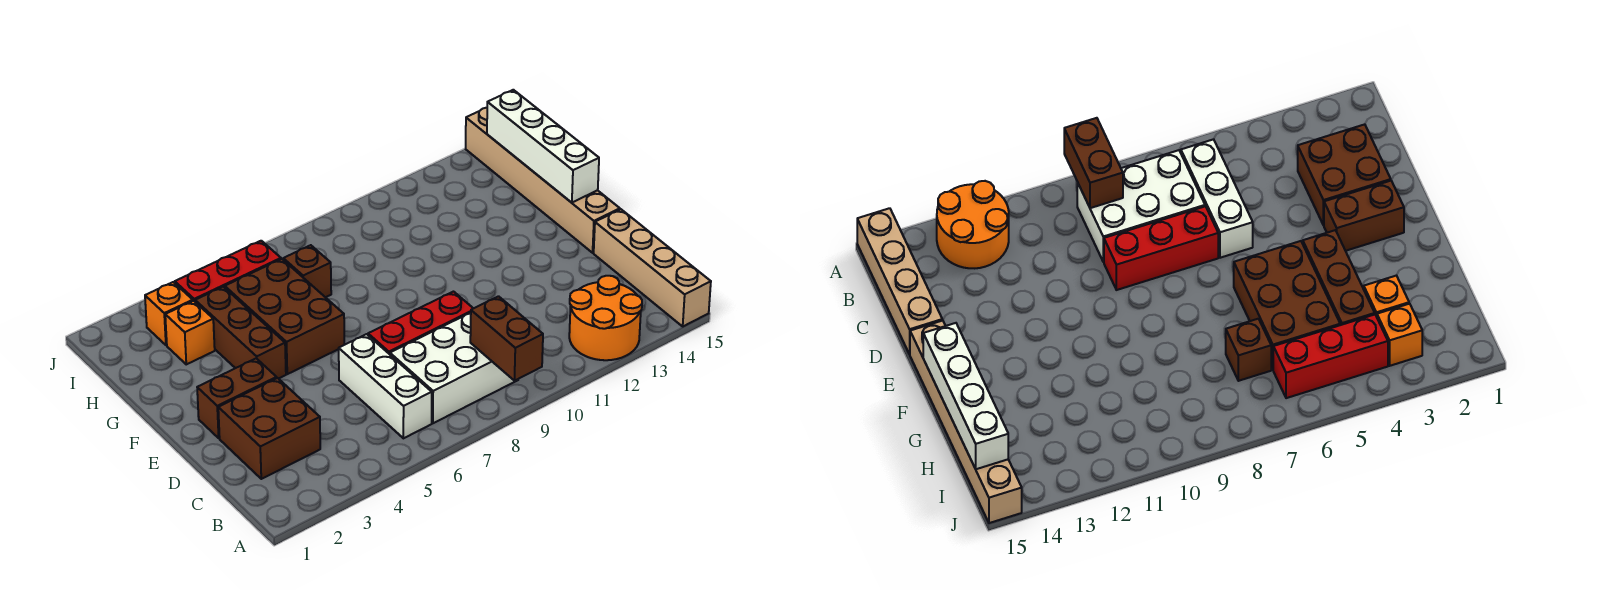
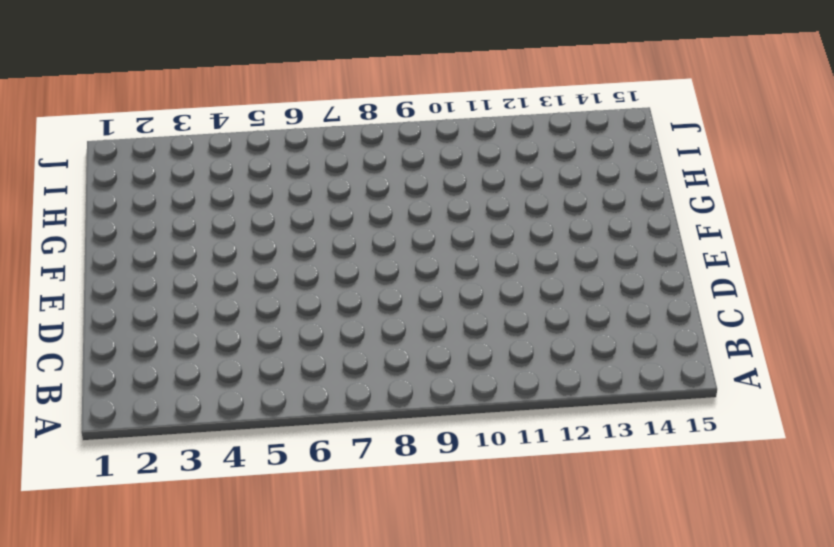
none -> orange round brick A12:B13 level 1
none -> tan brick A15:D15 level 1
none -> white brick B6:D6 level 1

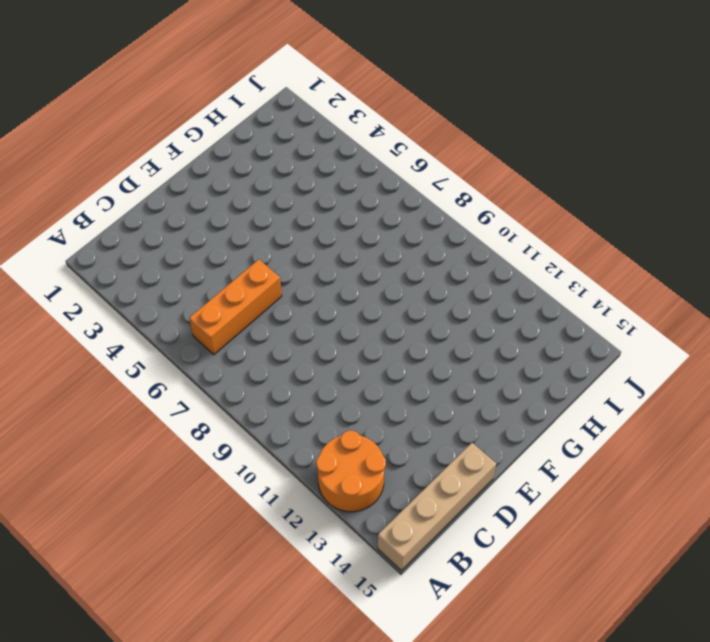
orange brick B6:D6 level 1 -> white brick B6:D6 level 1
none -> white brick B7:C9 level 1
none -> brown brick C2:D3 level 1
none -> red brick D7:D9 level 1

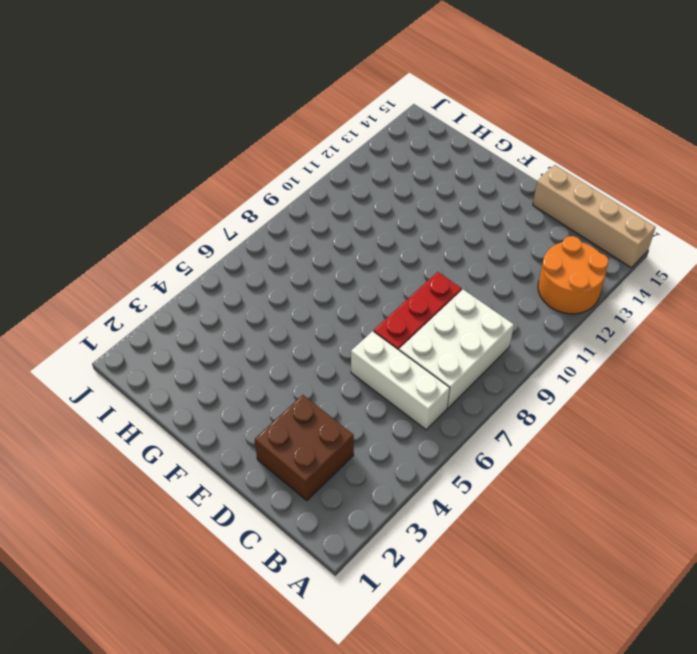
none -> brown brick E2:E3 level 1
none -> tan brick E15:J15 level 1
none -> brown brick F4:H4 level 1

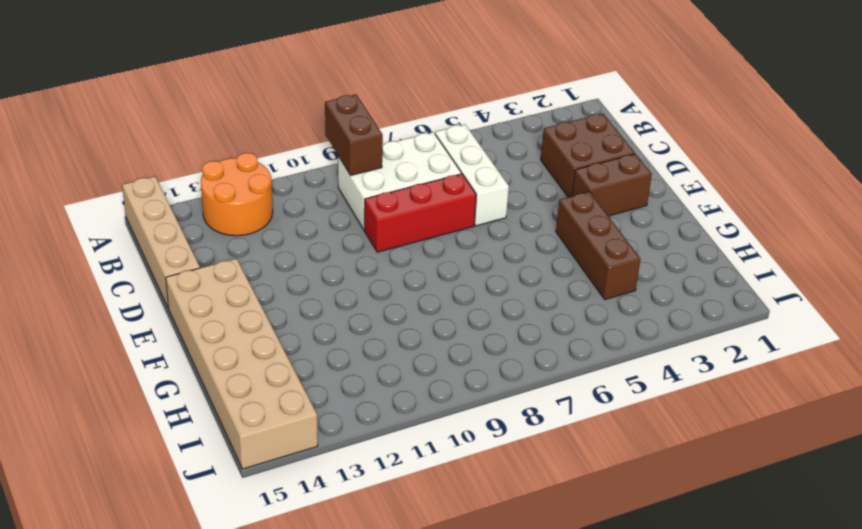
tan brick E14:J15 level 1 -> tan brick E15:J15 level 1
none -> brown brick F5:H6 level 1
none -> orange brick H3 level 1
none -> brown brick H7 level 1

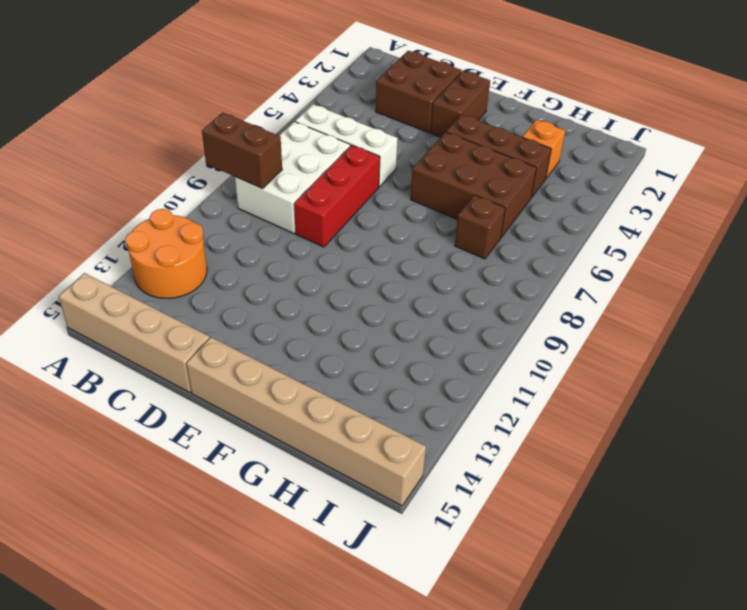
none -> orange brick I3 level 1
none -> red brick I4:I6 level 1
none -> white brick F15:I15 level 2

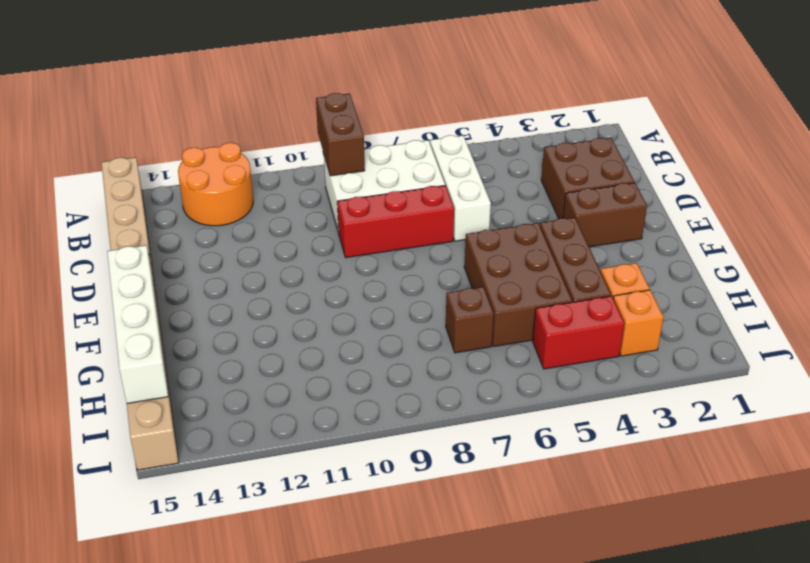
red brick I4:I5 level 1 -> red brick I4:I6 level 1

